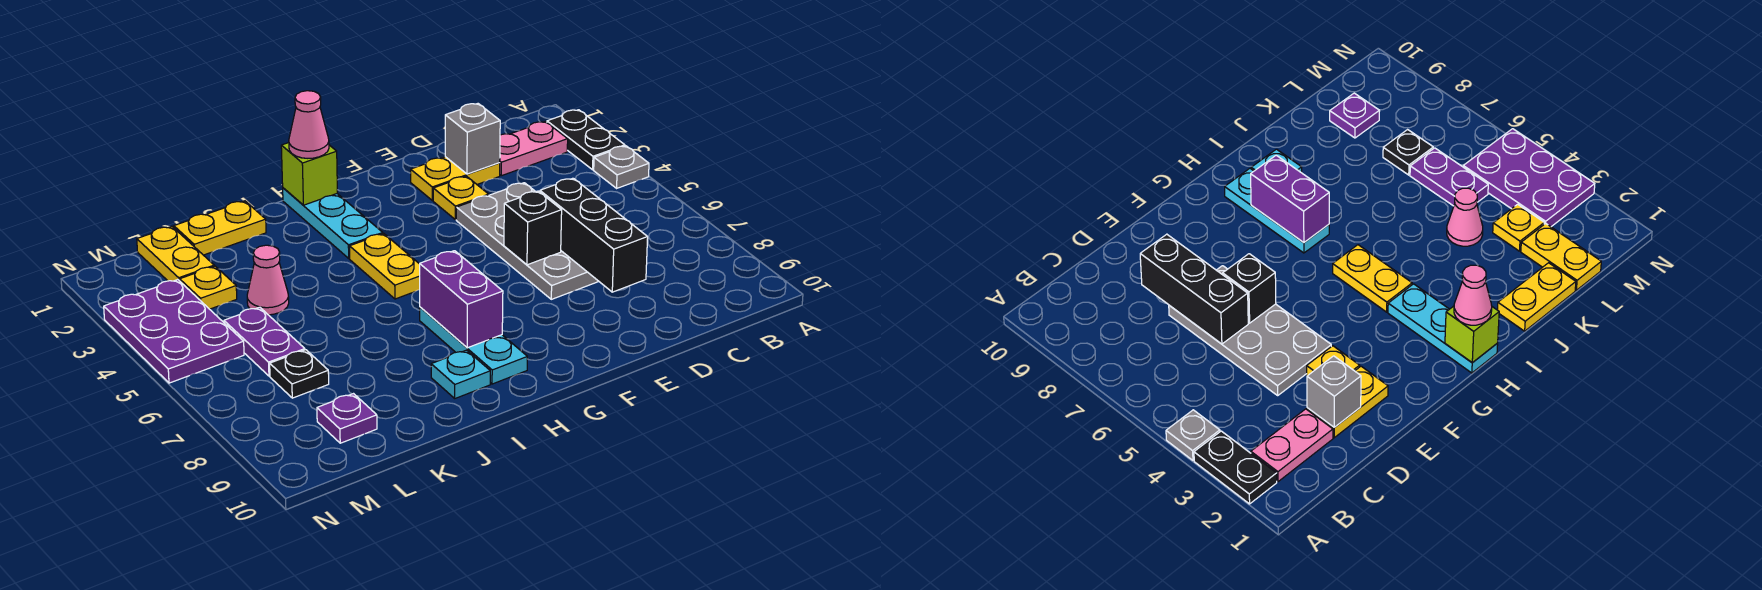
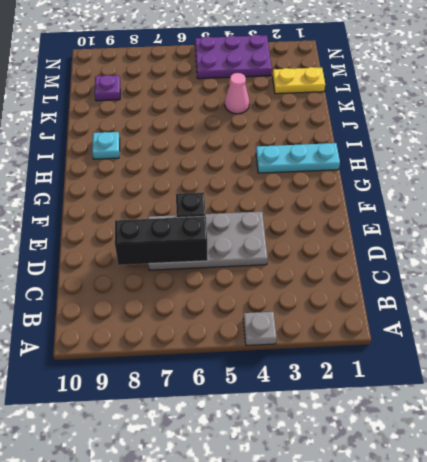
none -> black plate A2:A3 level 1
none -> pink plate B2:C2 level 1
none -> yellow plate D2:E2 level 1

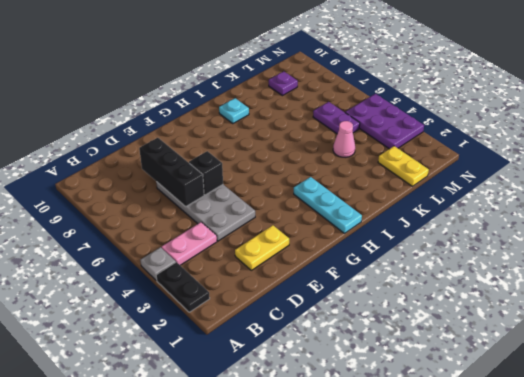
pink plate B4:C4 level 1 -> pink plate B2:C2 level 1
none -> yellow plate E3 level 1
none -> yellow plate H4:H5 level 1
none -> cyan plate H7:H9 level 1

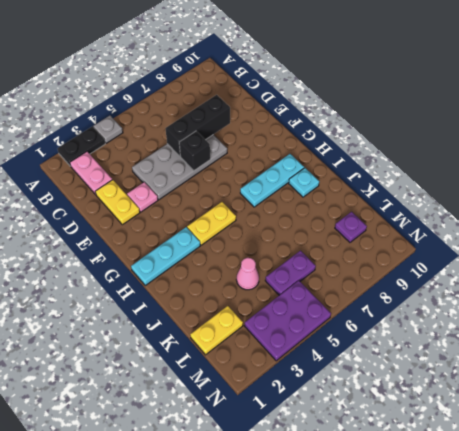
pink plate E3 level 1 -> yellow plate E3 level 1
none -> yellow plate J1:K1 level 1
none -> yellow plate L3 level 1
none -> black plate L7 level 1

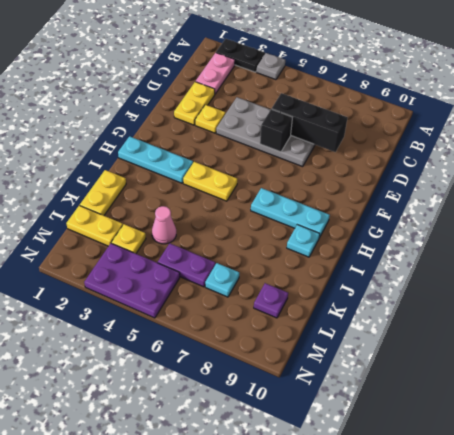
cyan plate L7 level 1 -> black plate L7 level 1
none -> grey brick D2 level 2
none -> lime brick H1 level 2
none -> purple brick H7:H8 level 2

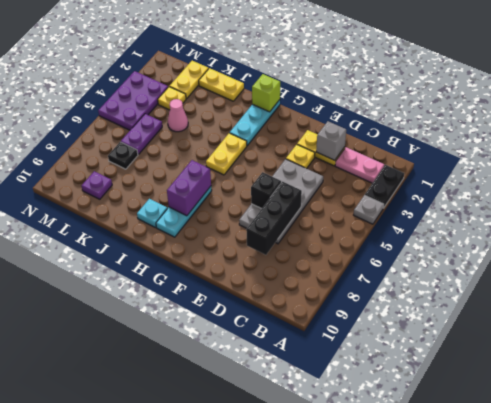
none -> pink cone H1 level 3

